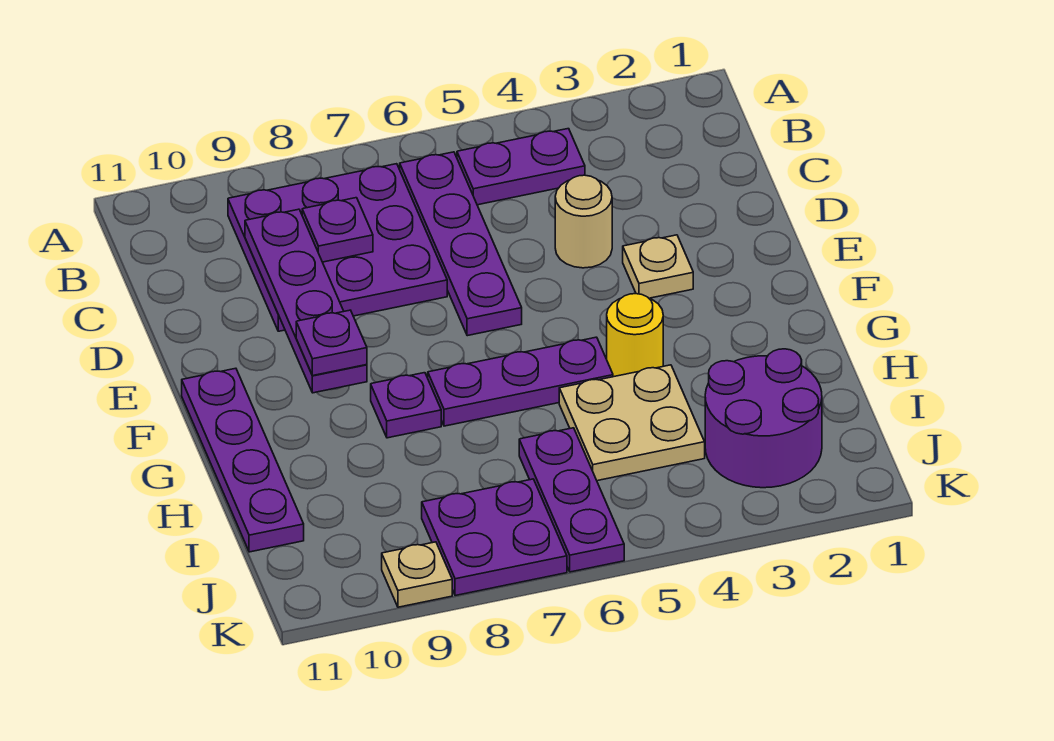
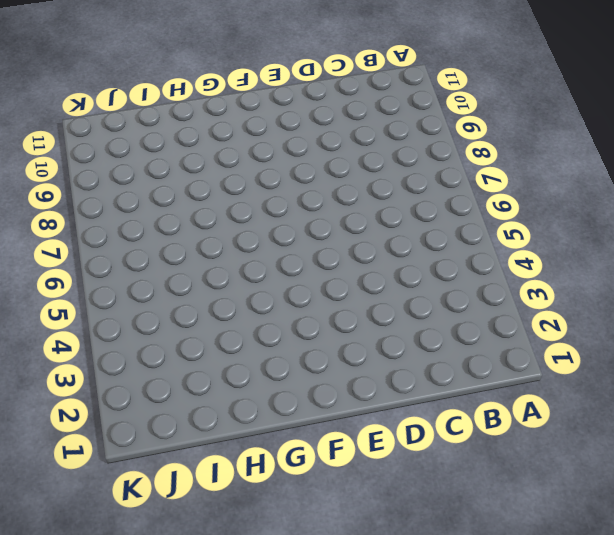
none -> purple plate B4:B5 level 1
none -> purple plate B6:E6 level 1
none -> purple plate B7:D9 level 1

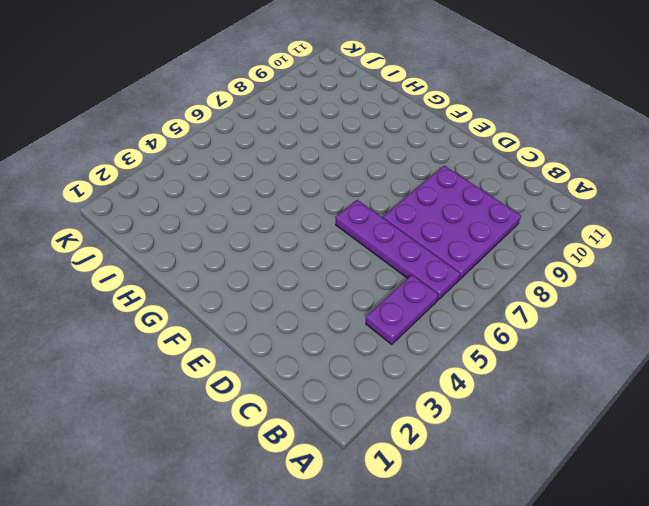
none -> tan round brick D4 level 1
none -> tan plate E3 level 1
none -> purple plate F11:I11 level 1

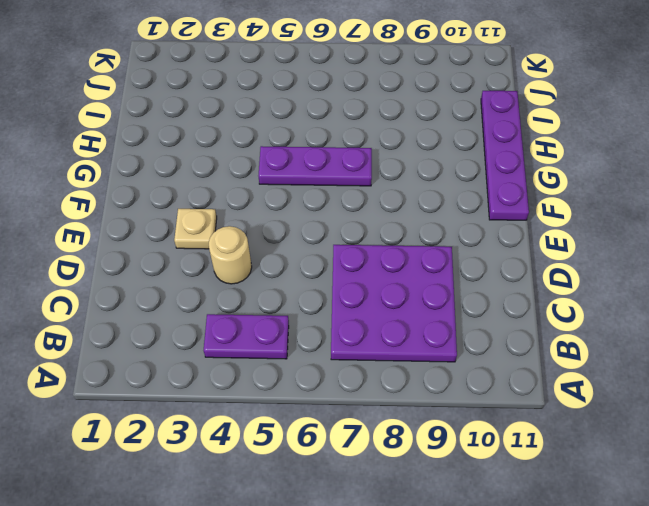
none -> purple plate B6:E6 level 1
none -> yellow round brick G4 level 1
none -> purple plate G8 level 1

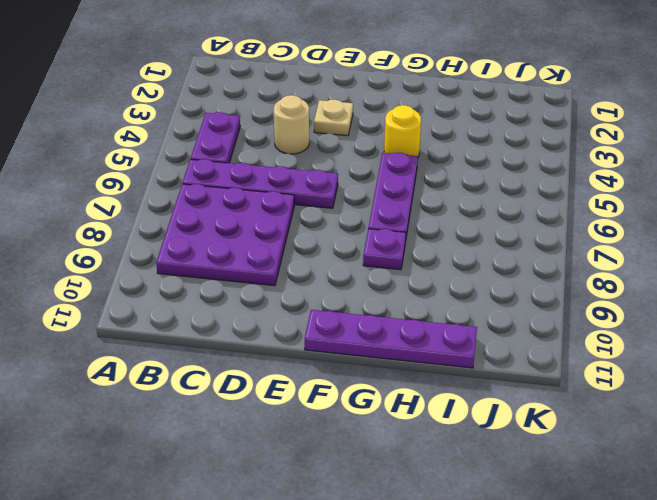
none -> tan plate H4:I5 level 1
none -> purple round brick I2:J3 level 1
none -> purple plate I6:K6 level 1

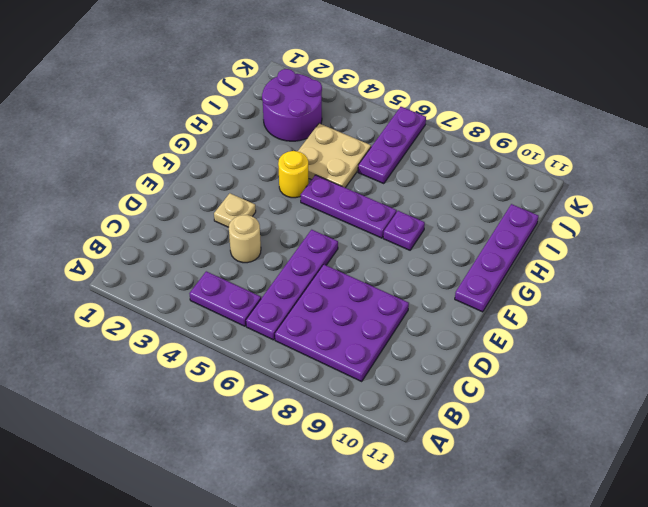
none -> purple plate J7:K8 level 1
none -> tan plate K9 level 1
none -> purple plate C8 level 2

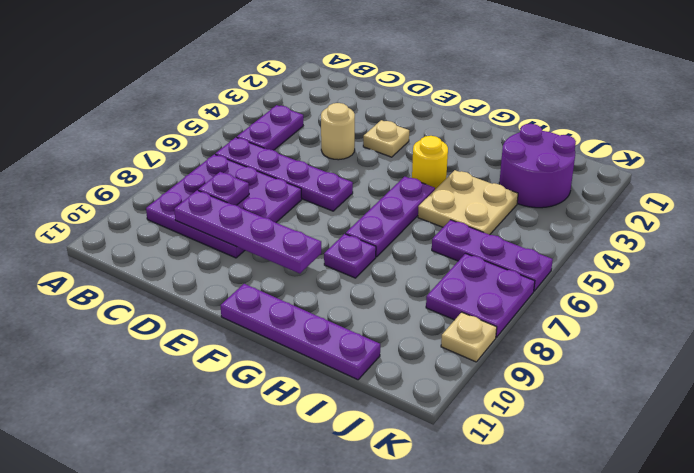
none -> purple plate F9 level 3

